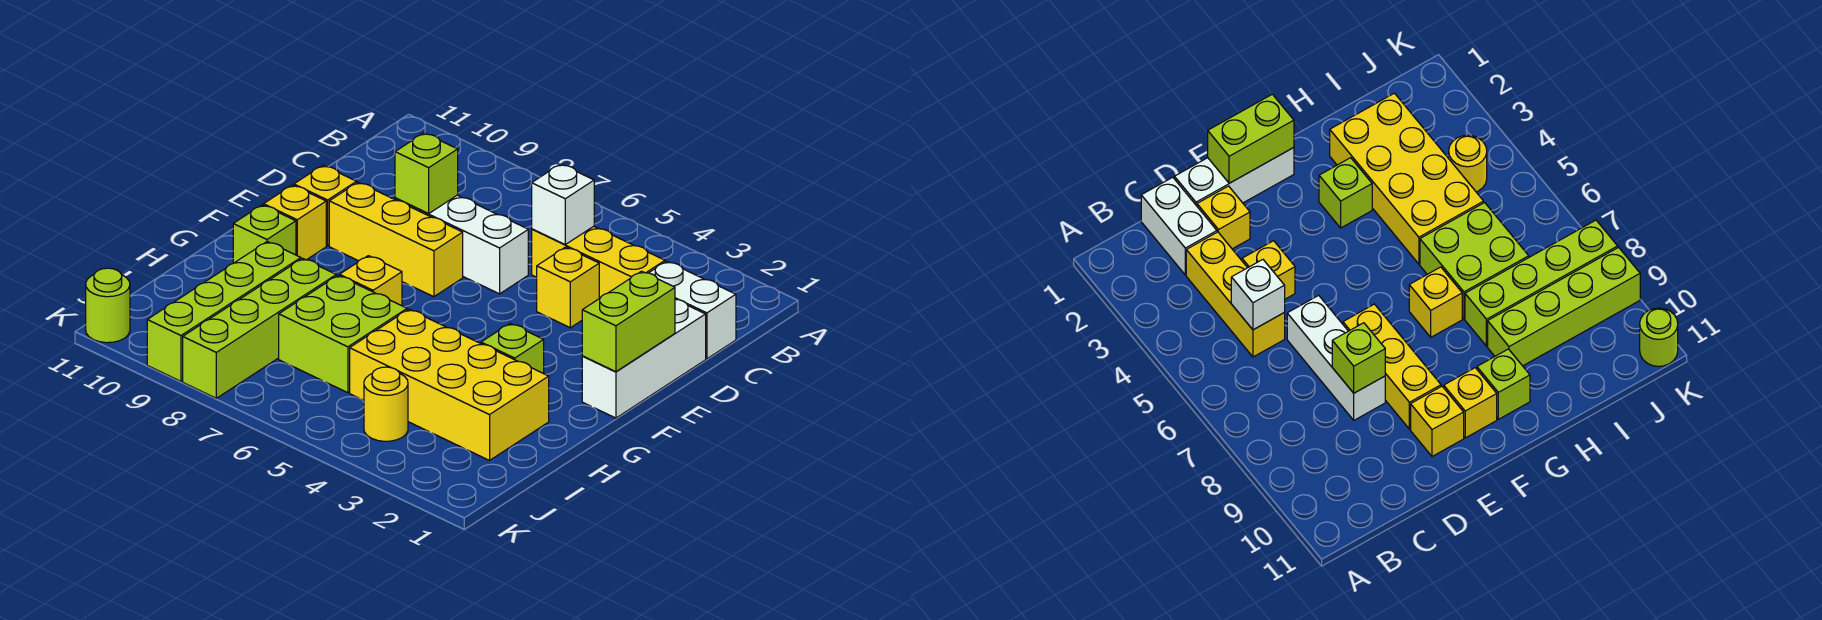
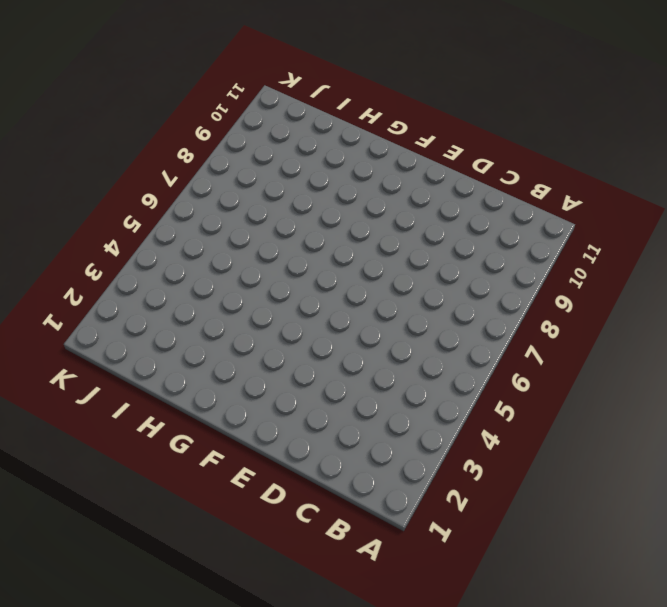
none -> white brick C1:C2 level 1
none -> yellow brick C3:C5 level 1
none -> white brick D1:F1 level 1

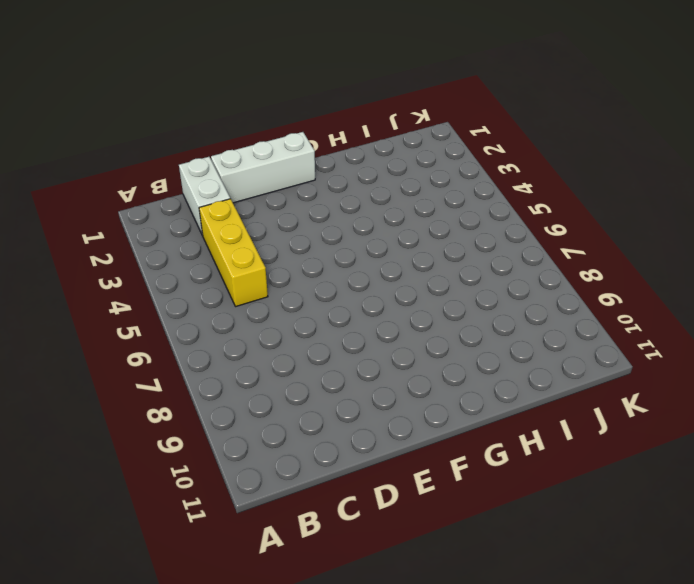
none -> yellow brick D2 level 1
none -> yellow brick D4 level 1
none -> white brick D6:D8 level 1

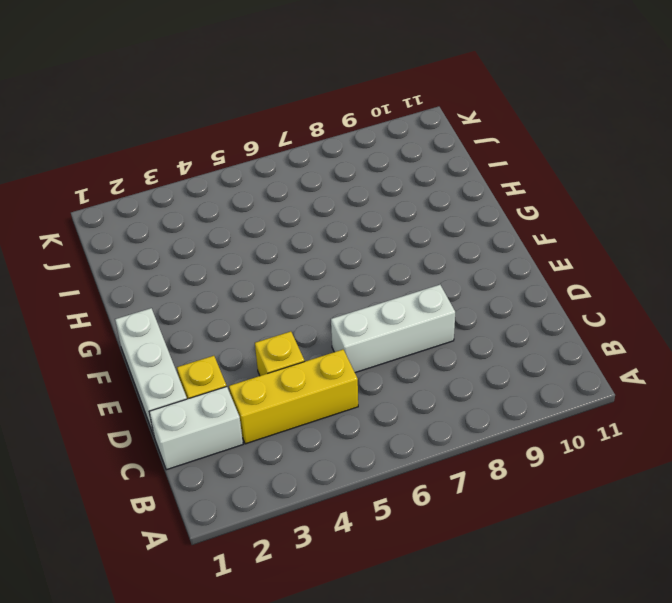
none -> yellow brick E7:E9 level 1
none -> yellow brick E10 level 1
none -> yellow brick F10 level 1

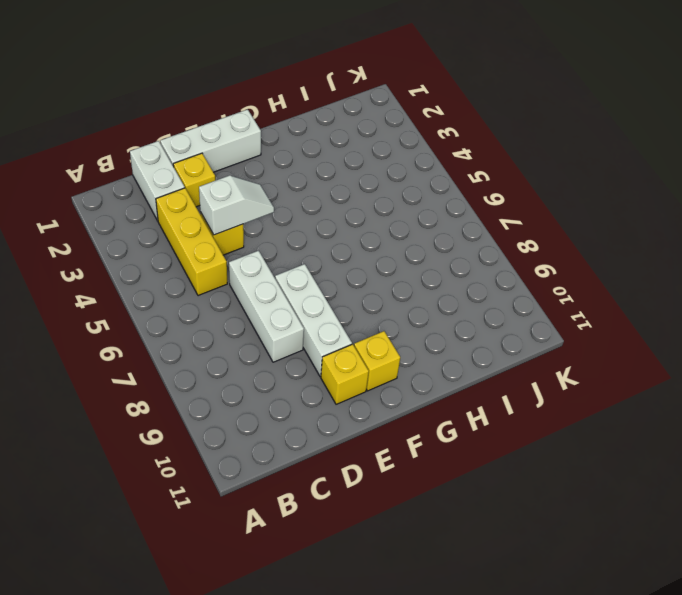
white slope D4:E4 level 2 top D -> none
white brick E7:E9 level 1 -> yellow brick E7:E9 level 1
none -> lime brick G3 level 1
none -> yellow brick G7 level 1
none -> lime brick G10 level 1

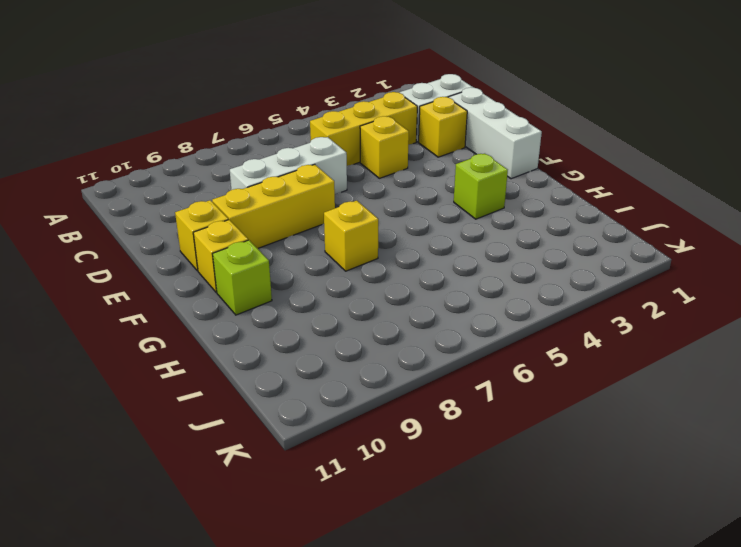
none -> yellow brick H2:I5 level 1
none -> lime brick H6:I7 level 1
none -> lime brick H8:K8 level 1

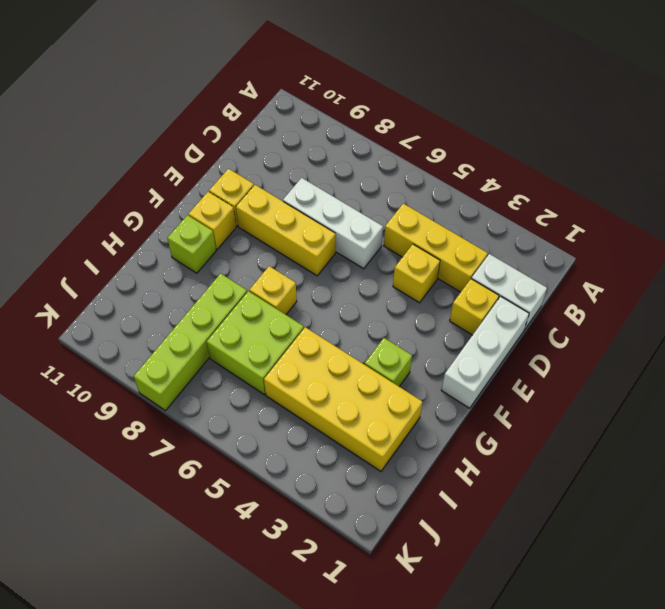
none -> lime brick H9:K9 level 1
none -> yellow round brick J4 level 1
none -> lime round brick K11 level 1

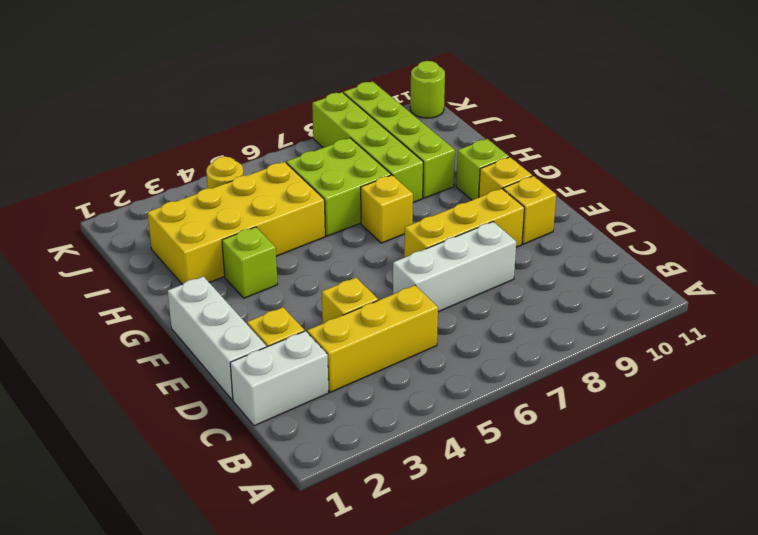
none -> white brick C5 level 2
none -> lime brick D8 level 2
none -> lime brick E1:F1 level 2

